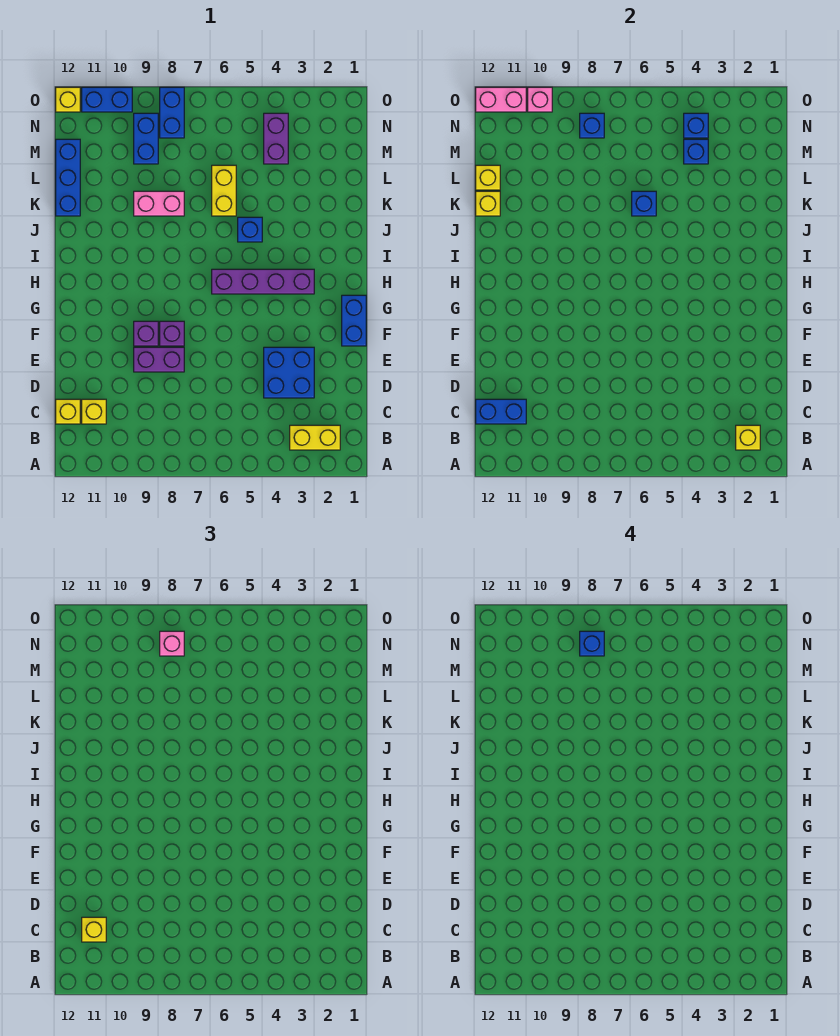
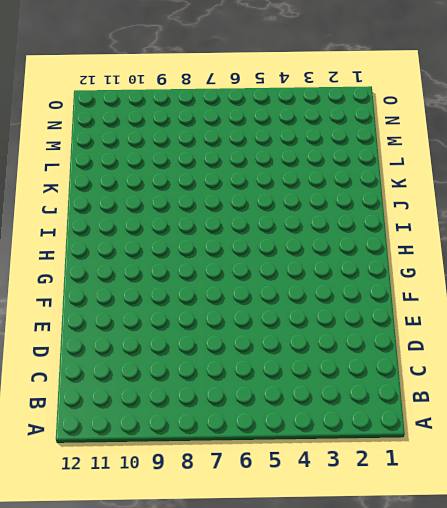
none -> yellow brick B2:B3 level 1
none -> yellow brick C11 level 1
none -> yellow brick C12 level 1
none -> blue brick D3:E4 level 1

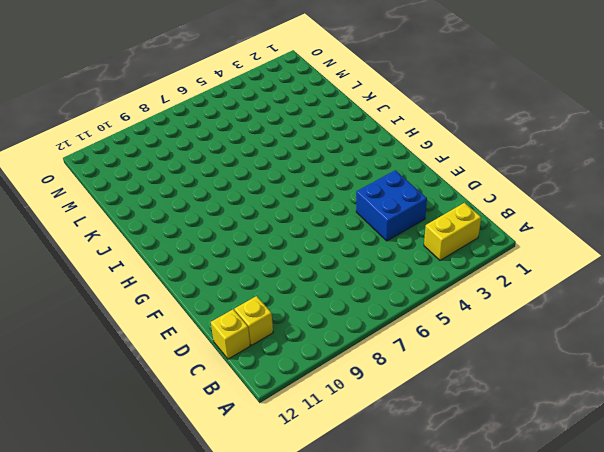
none -> purple brick E8:E9 level 1
none -> blue brick F1:G1 level 1
none -> purple brick F8 level 1
none -> purple brick F9 level 1

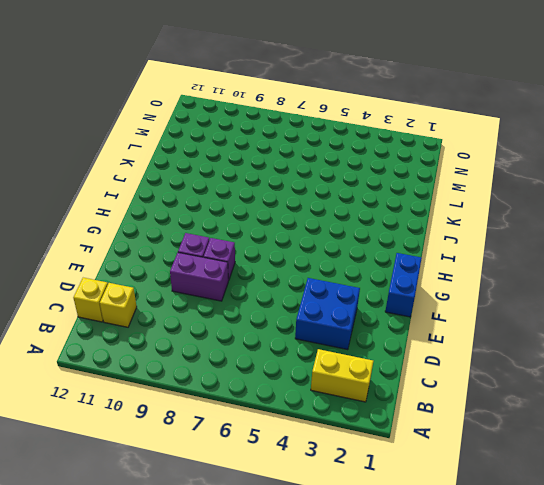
none -> purple brick H3:H6 level 1
none -> blue brick J5 level 1
none -> yellow brick K6:L6 level 1
none -> pink brick K8:K9 level 1

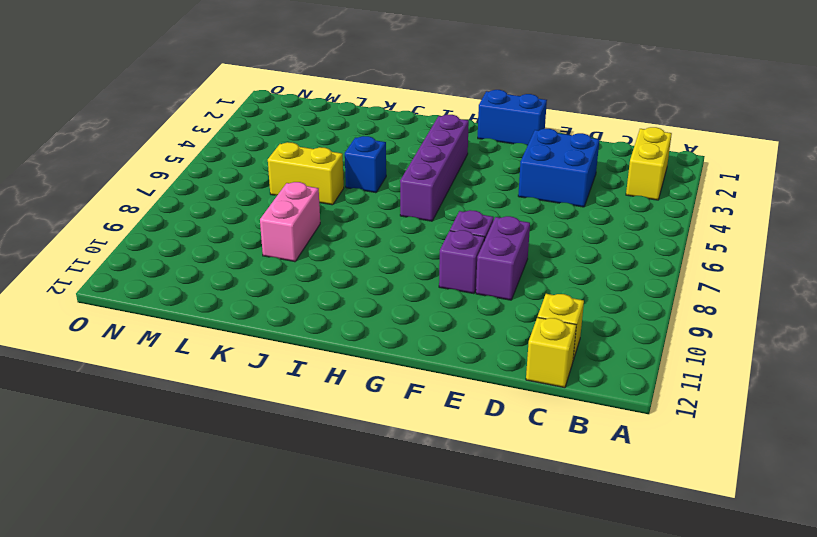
none -> blue brick K12:M12 level 1
none -> purple brick M4:N4 level 1
none -> blue brick M9:N9 level 1
none -> blue brick N8:O8 level 1

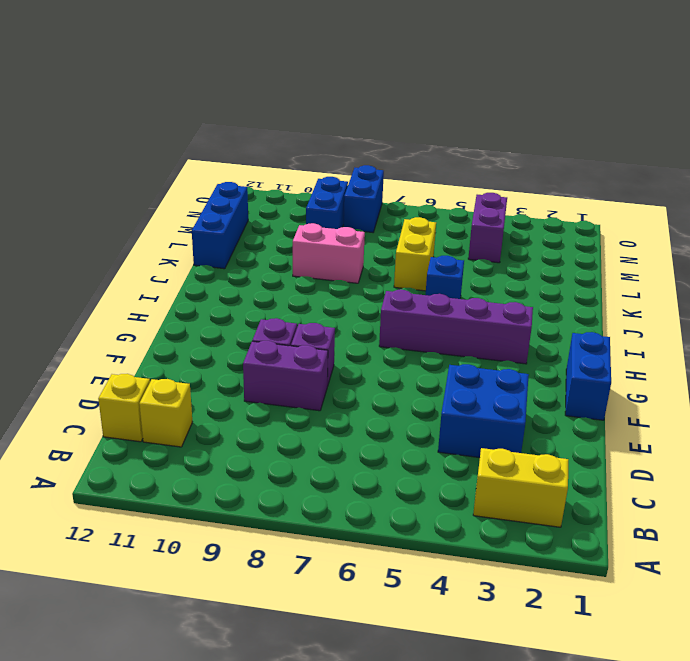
none -> blue brick O10:O11 level 1
none -> yellow brick O12 level 1
none -> yellow brick B2 level 2
none -> blue brick C11:C12 level 2

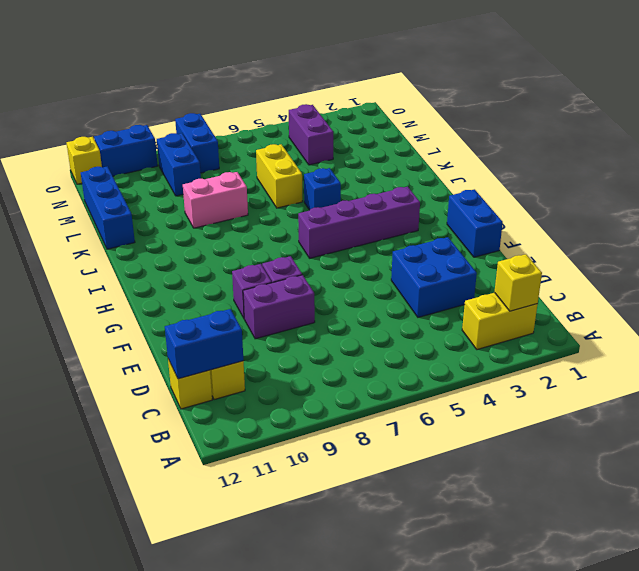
none -> blue brick K6 level 2
none -> yellow brick K12 level 2
none -> yellow brick L12 level 2
none -> blue brick M4 level 2

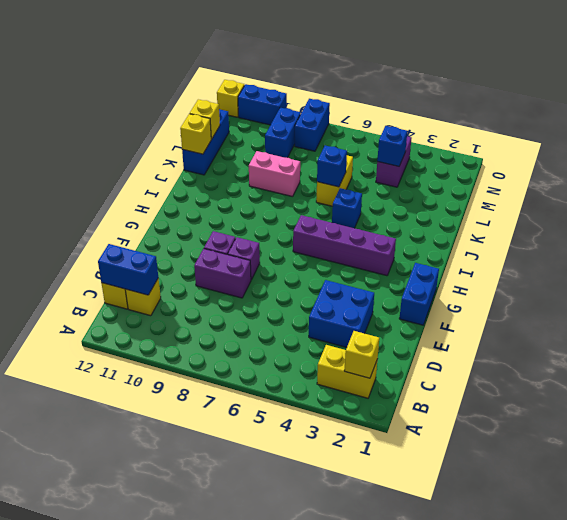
none -> blue brick N4 level 2
none -> blue brick N8 level 2
none -> pink brick O10 level 2
none -> pink brick O11:O12 level 2

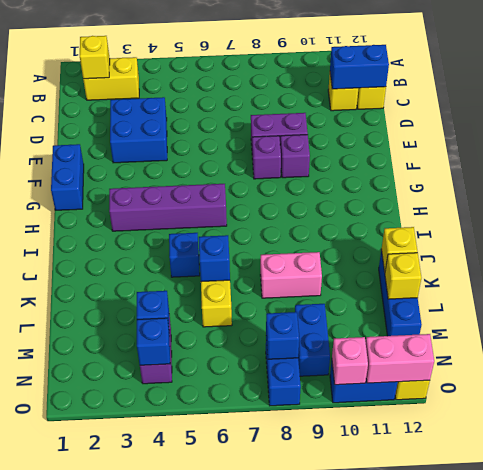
none -> yellow brick C11 level 3
none -> pink brick N8 level 3
none -> blue brick N8 level 4

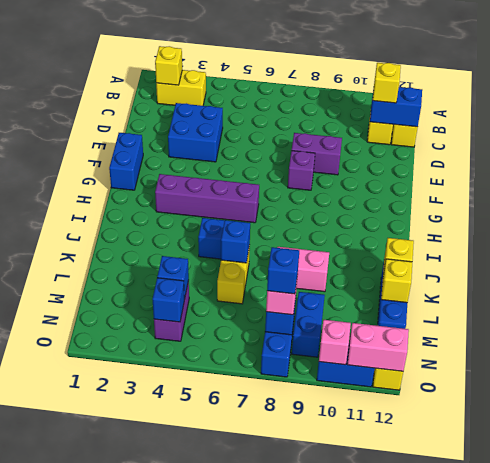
none -> purple brick F9 level 1

